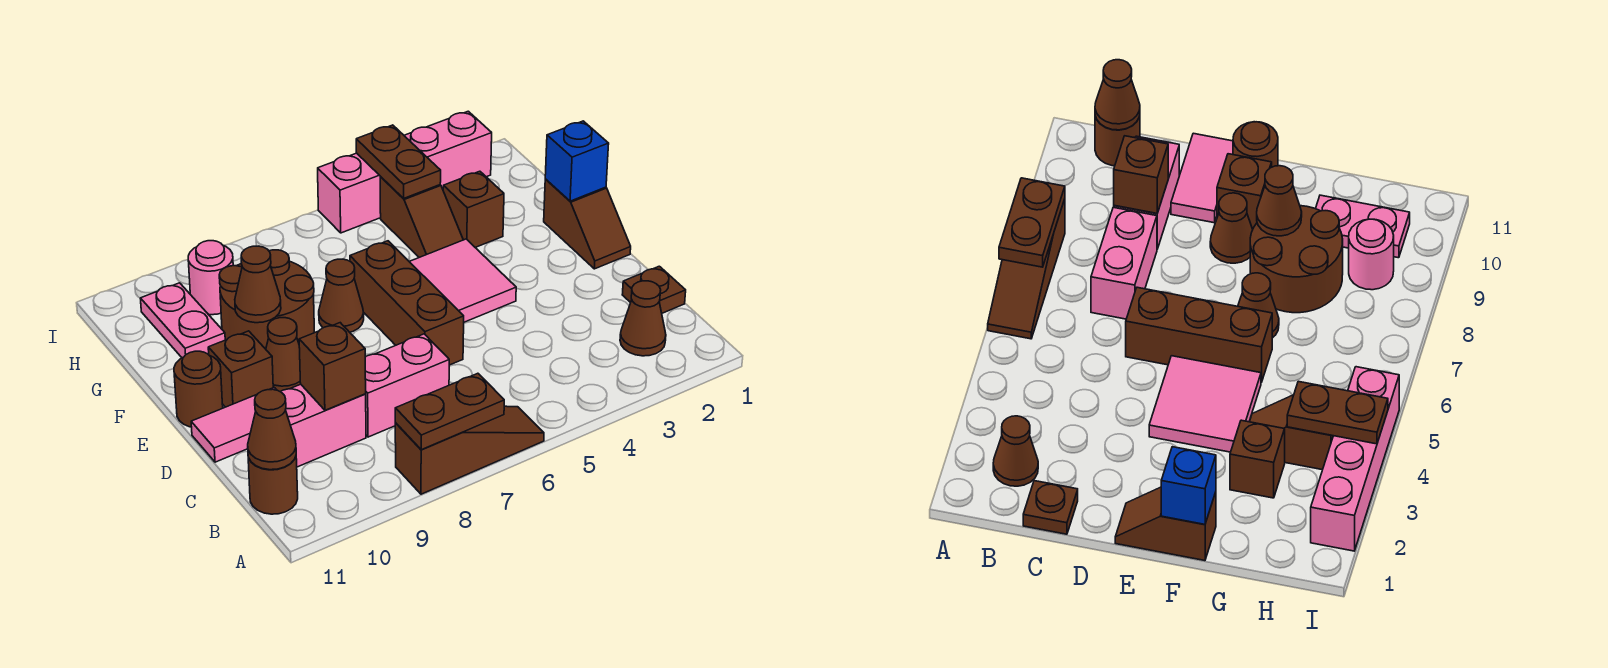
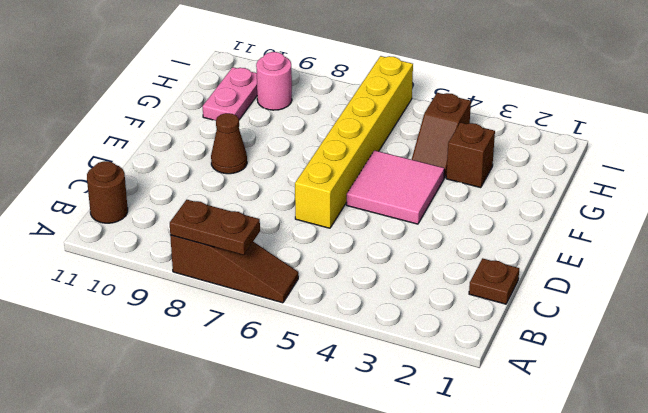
yellow brick D6:I6 level 1 -> brown brick D6:F6 level 1
none -> brown cone B2 level 1
none -> pink brick C7:C8 level 1
none -> pink brick C9:C10 level 1

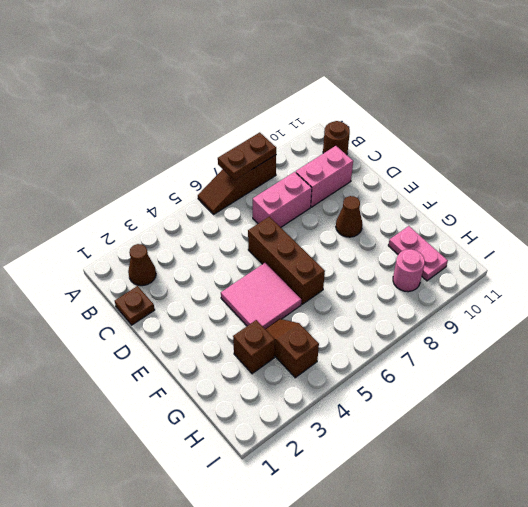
none -> pink tile D10:D11 level 1
none -> brown slope E1:F1 level 1 top F
none -> brown brick E10 level 1

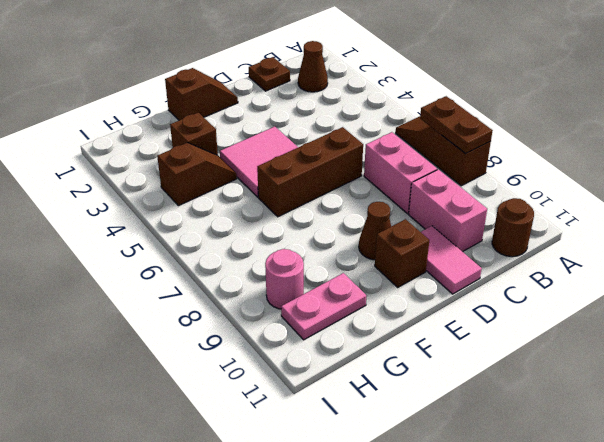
none -> brown round brick E11 level 1
none -> brown cone F7 level 1
none -> brown round brick F8:G9 level 1

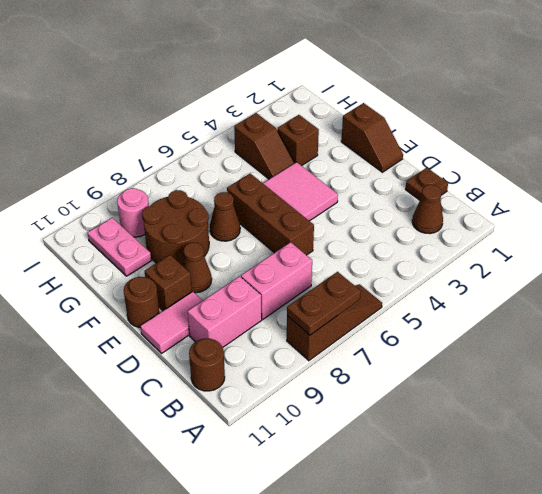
none -> pink brick I2:I5 level 1
none -> brown cone B11 level 2
none -> brown brick C9 level 2

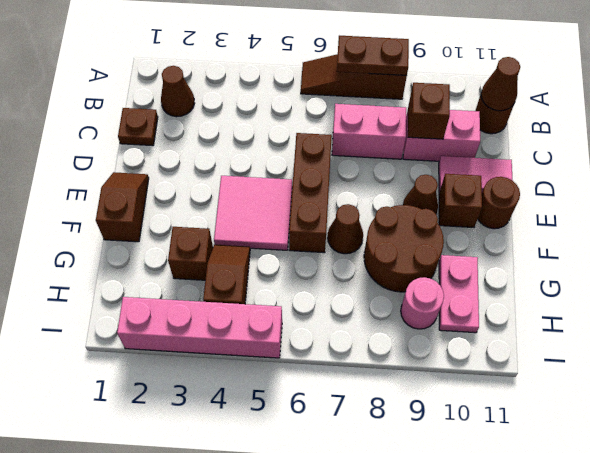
none -> blue brick F1 level 2
none -> brown cone F9 level 2
none -> brown plate H4:I4 level 2

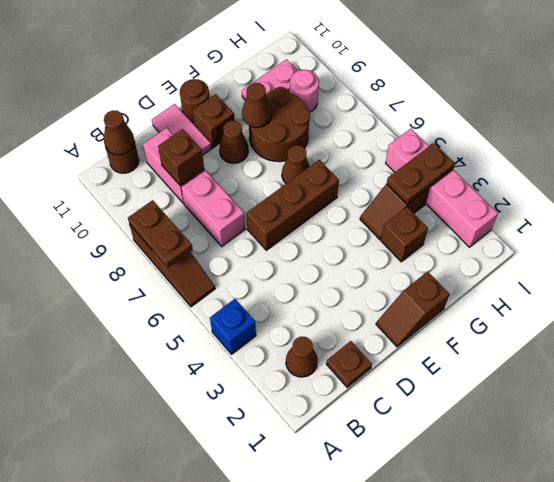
blue brick A4 level 1 -> blue brick F1 level 2
none -> pink tile E4:F5 level 1

